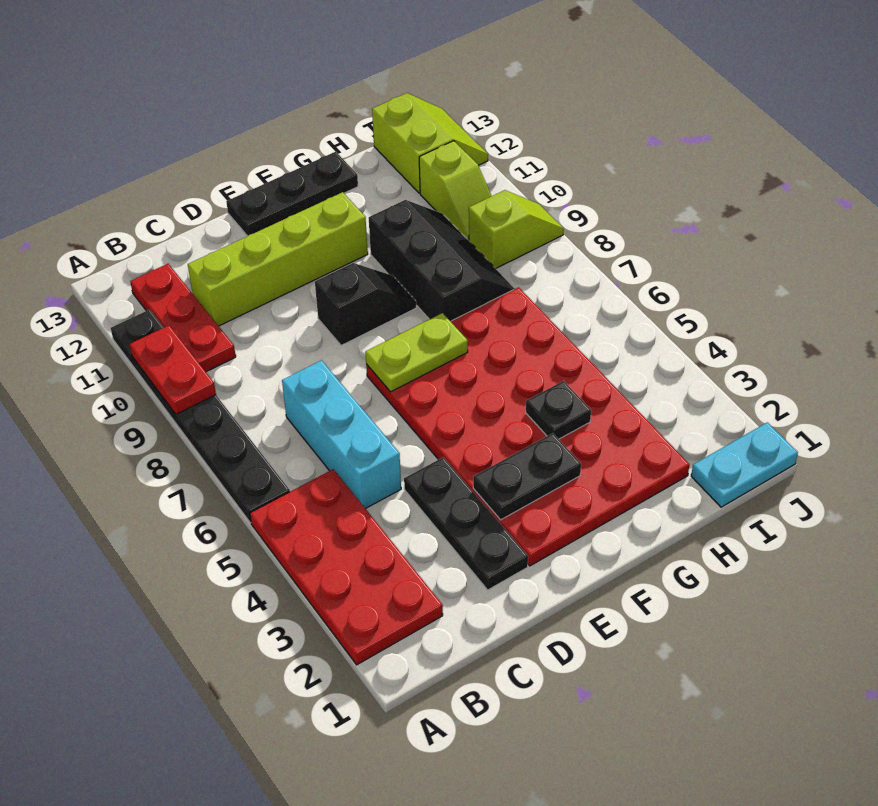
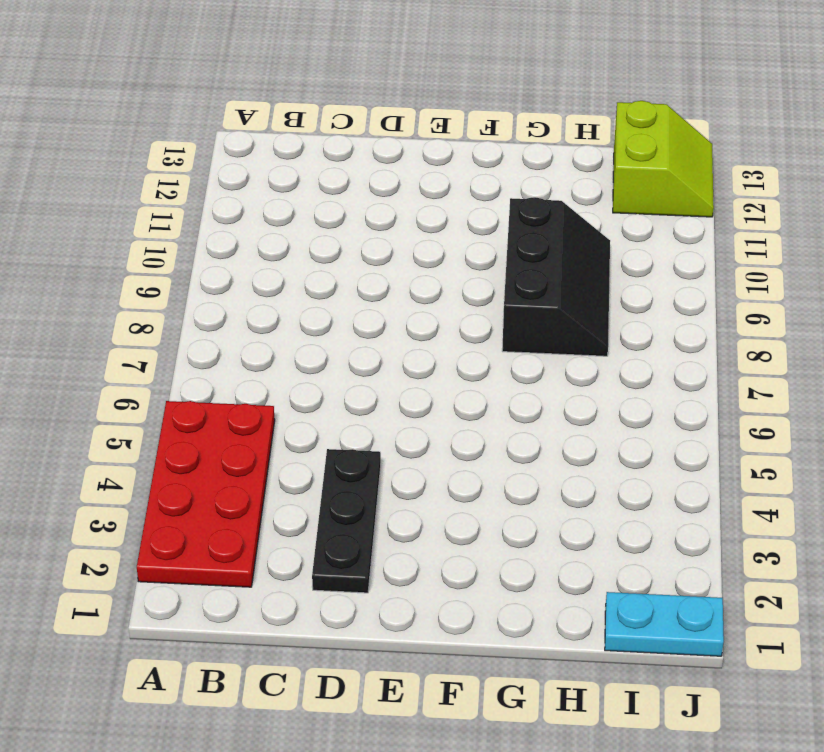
none -> black plate A6:A11 level 1
none -> red plate B10:B12 level 1
none -> cyan brick C5:C7 level 1

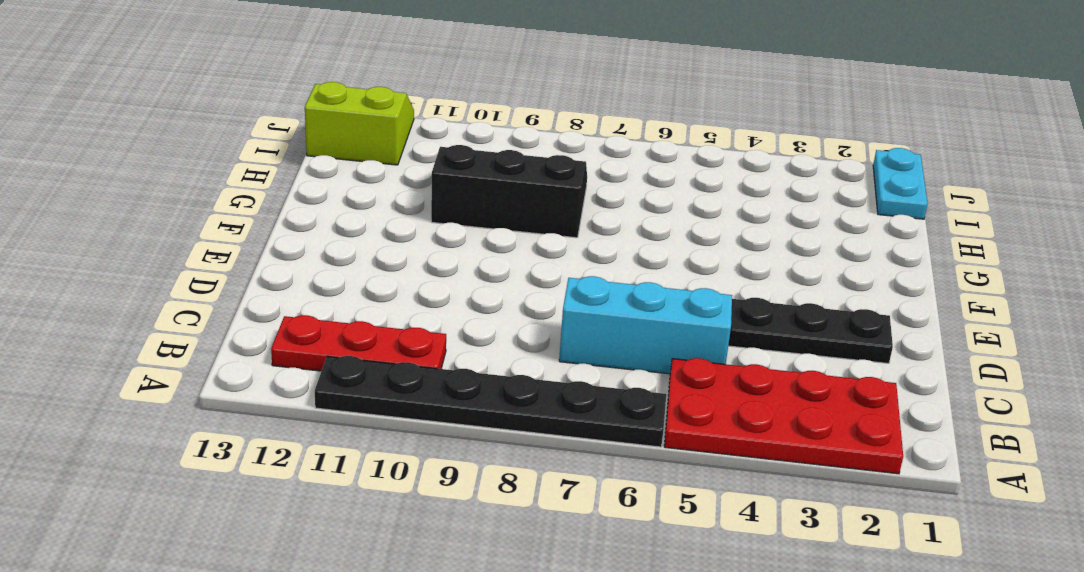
none -> lime brick C11:F11 level 1
none -> red plate E2:H7 level 1
none -> black slope E9:F9 level 1 top E

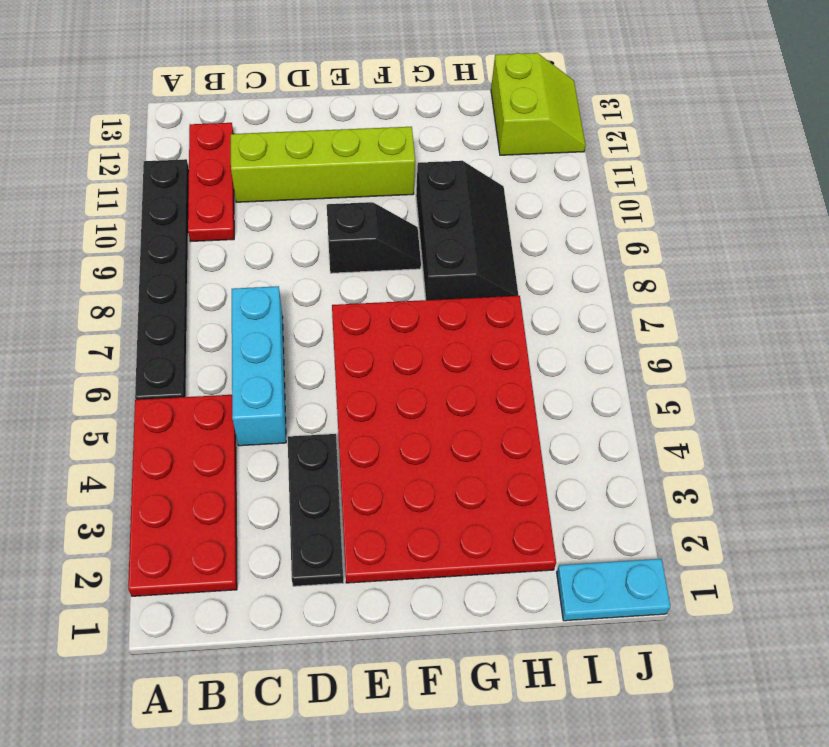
none -> black plate E13:G13 level 1
none -> lime slope I9:J9 level 1 top I
none -> lime slope I10:I11 level 1 top 11

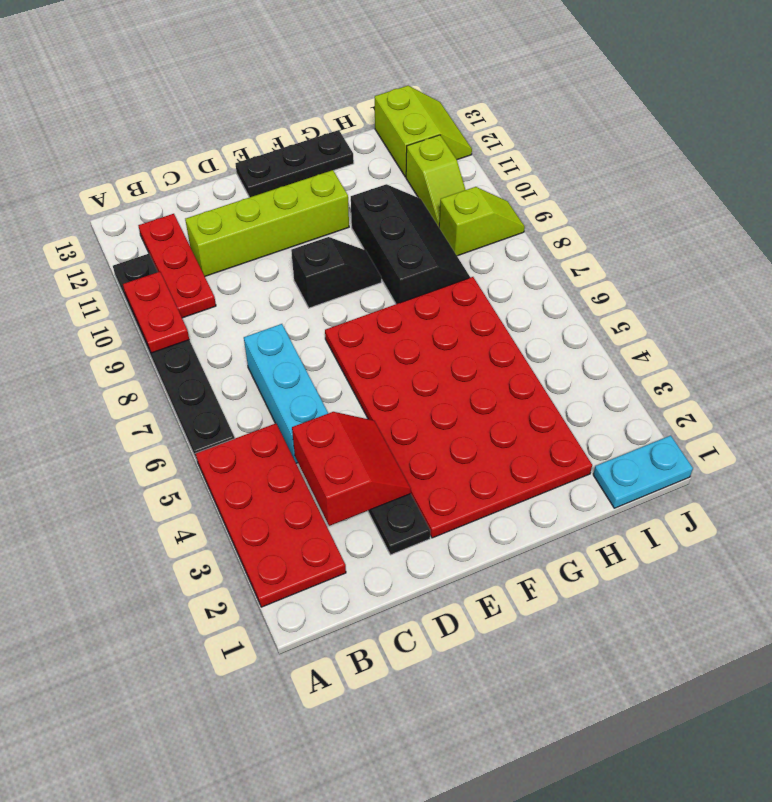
red slope C3:D4 level 2 top C -> none
none -> black plate E3:F3 level 2
none -> lime plate E7:F7 level 2
none -> black plate G4 level 2

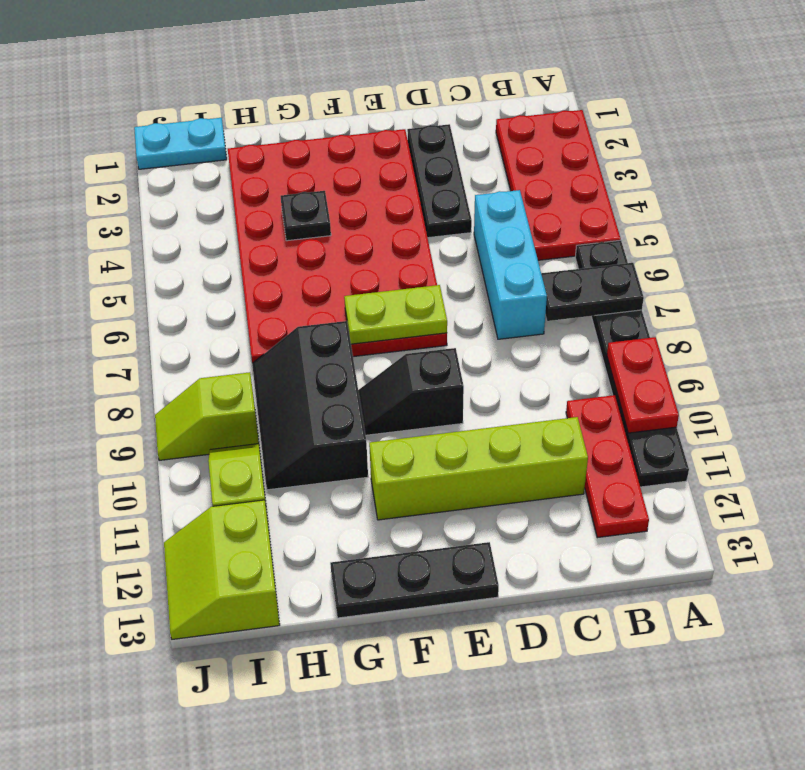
black plate A7:B7 level 2 -> black plate E3:F3 level 2

